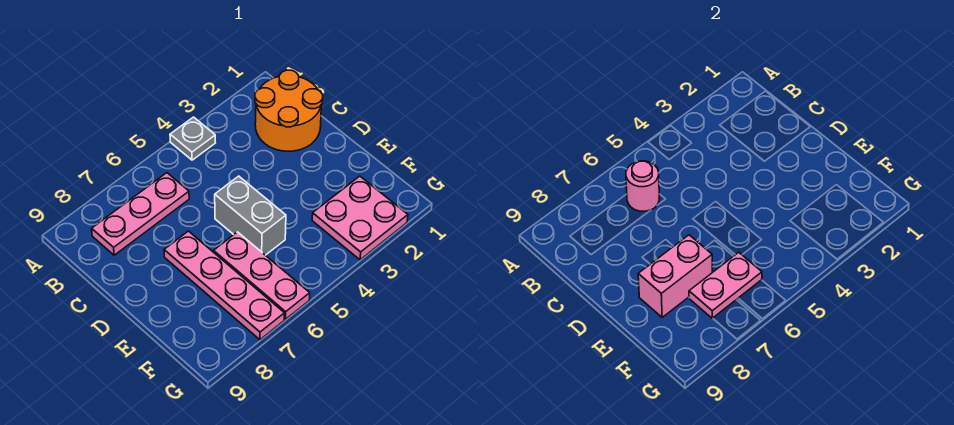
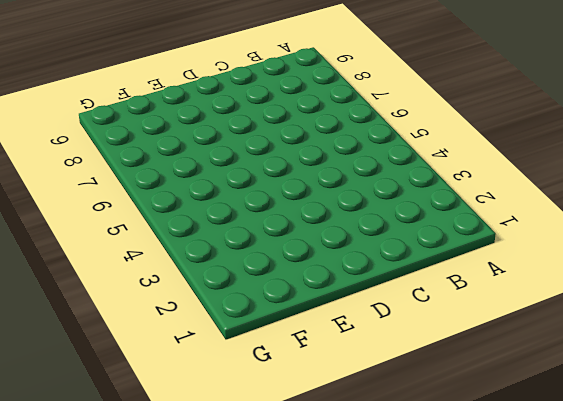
none -> grey plate A4 level 1
none -> orange round brick B1:C2 level 1

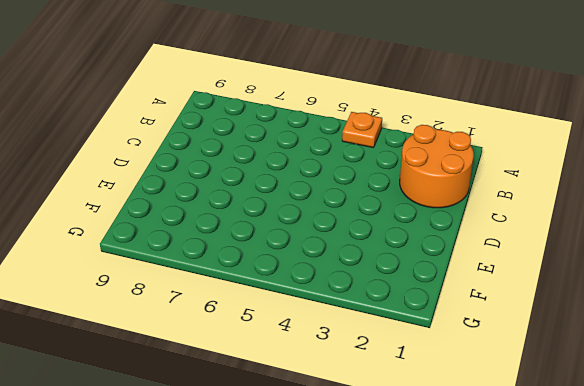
orange plate A4 level 1 -> grey plate A4 level 1
none -> pink plate B6:B8 level 1
none -> grey brick D5:E5 level 1

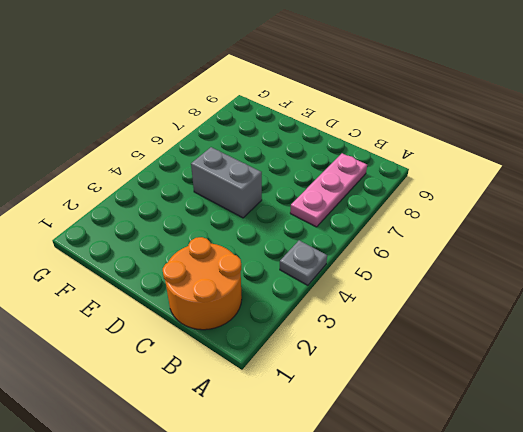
none -> pink plate D7:G7 level 1
none -> pink plate E6:G6 level 1

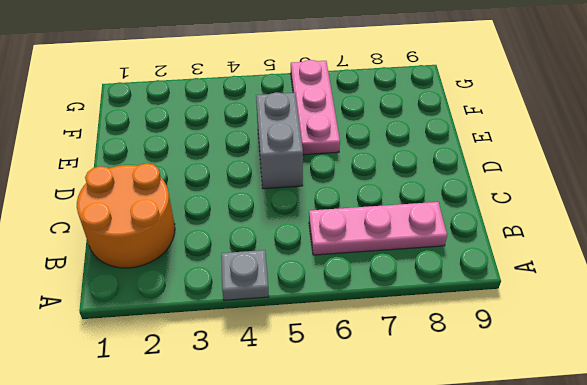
none -> pink plate D7:G7 level 1
none -> pink plate F2:G3 level 1

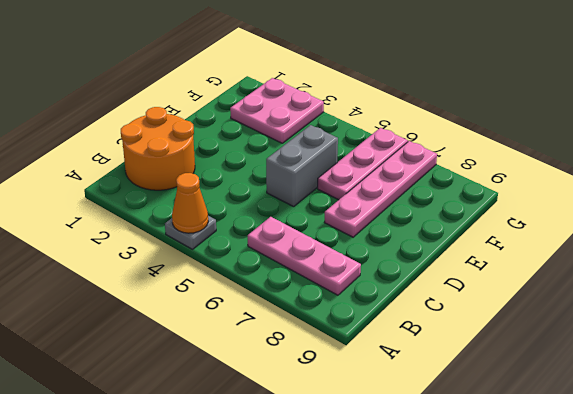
orange cone A4 level 2 -> none
none -> pink round brick B6 level 2
none -> pink brick E7:E8 level 2

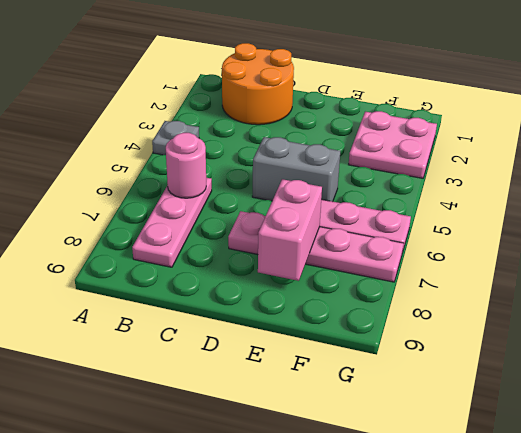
none -> pink plate F6:F7 level 2

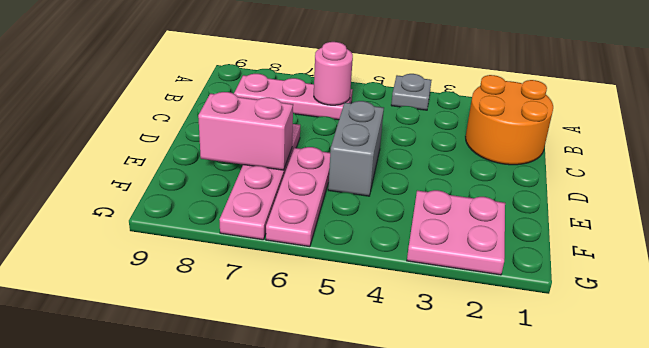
none -> pink plate F6:F7 level 2

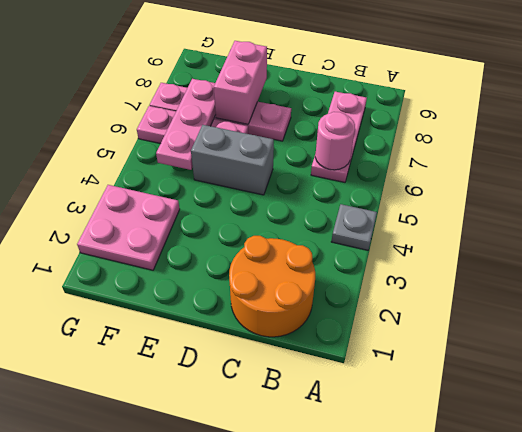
pink plate F5:F7 level 2 -> pink plate F6:F7 level 2

